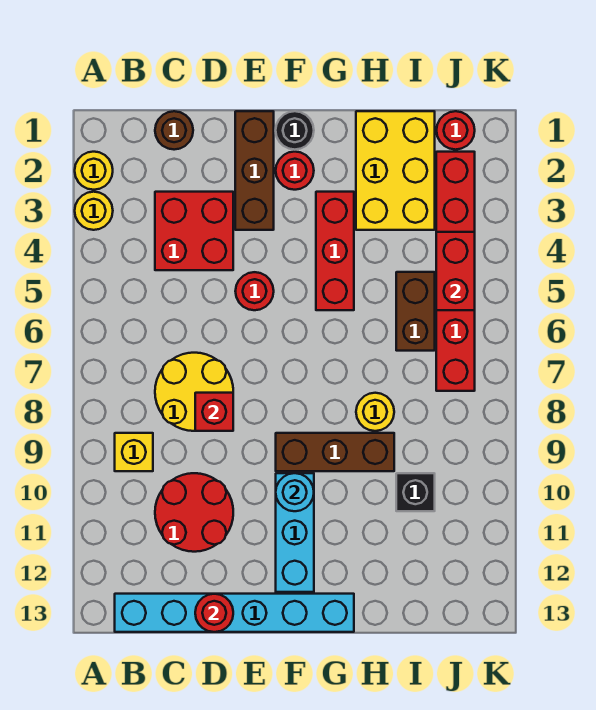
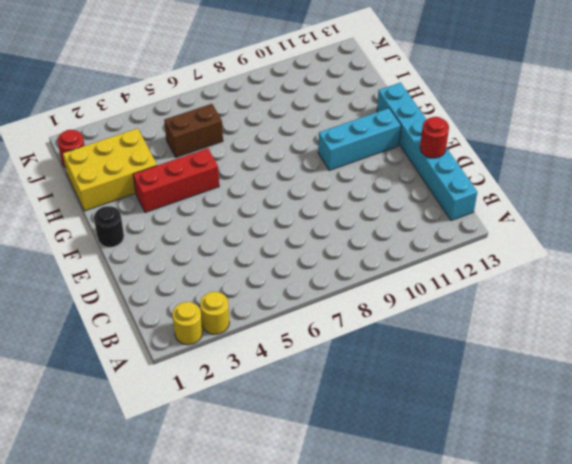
none -> yellow brick B9 level 1
none -> brown round brick C1 level 1
none -> red brick C3:D4 level 1

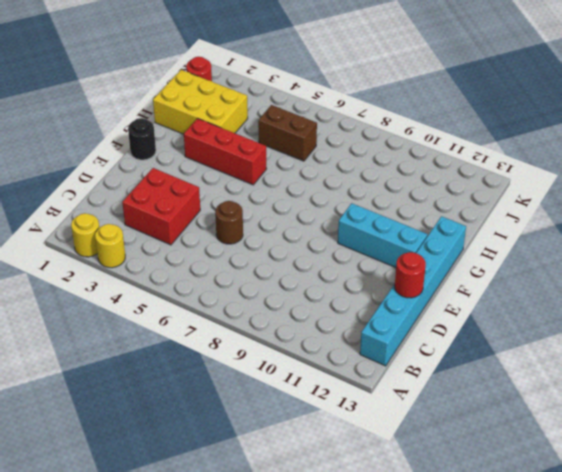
brown round brick D6 level 1 -> brown round brick C1 level 1
none -> yellow brick B9 level 1
none -> yellow round brick C7:D8 level 1
none -> red round brick C10:D11 level 1

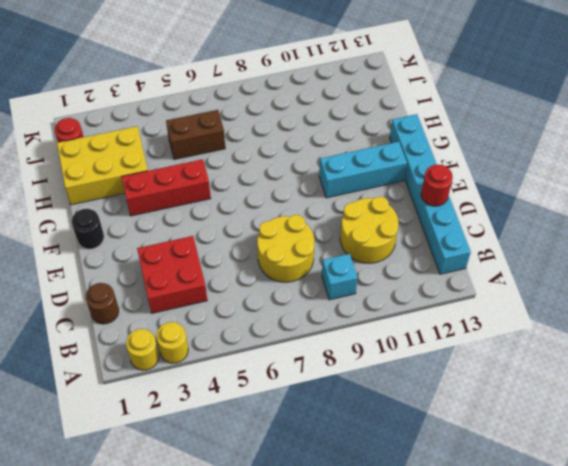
cyan brick B9 level 1 -> yellow brick B9 level 1
yellow round brick C10:D11 level 1 -> red round brick C10:D11 level 1
none -> brown brick E1:E3 level 1
none -> red round brick E5 level 1
none -> red round brick F2 level 1

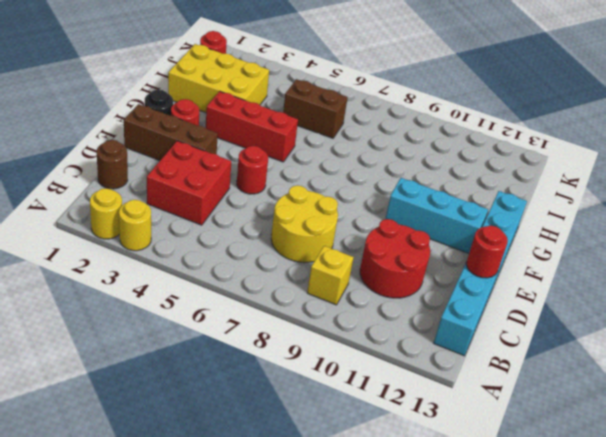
none -> brown brick F9:H9 level 1
none -> yellow round brick H8 level 1
none -> black brick I10 level 1

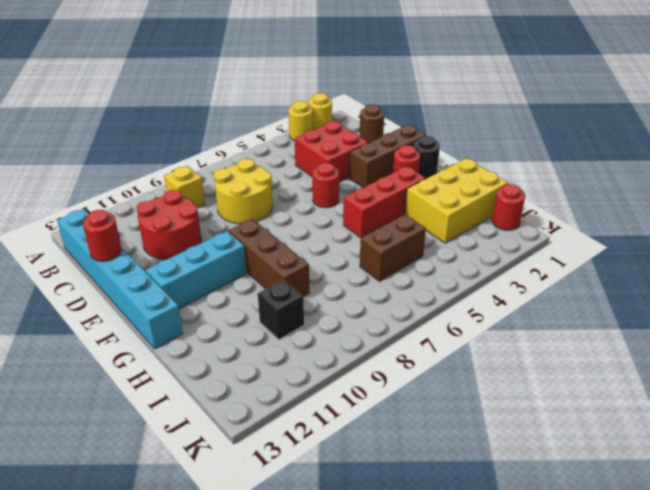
none -> yellow round brick H8 level 1
none -> red brick J2:J7 level 1
none -> red brick D8 level 2

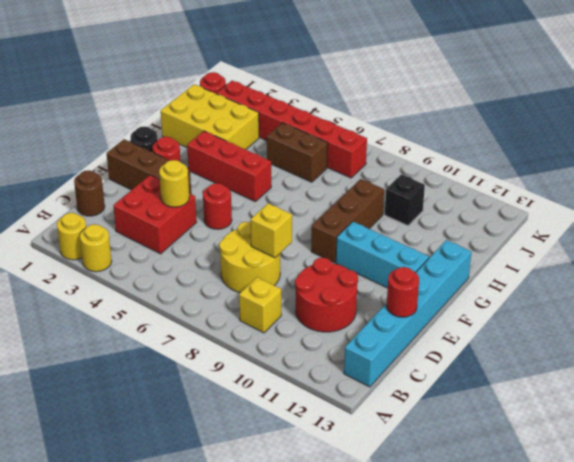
yellow round brick D4 level 2 -> yellow round brick H8 level 1
yellow brick D8 level 2 -> red brick D8 level 2
none -> cyan round brick F10 level 2
none -> red brick J4:J5 level 2

